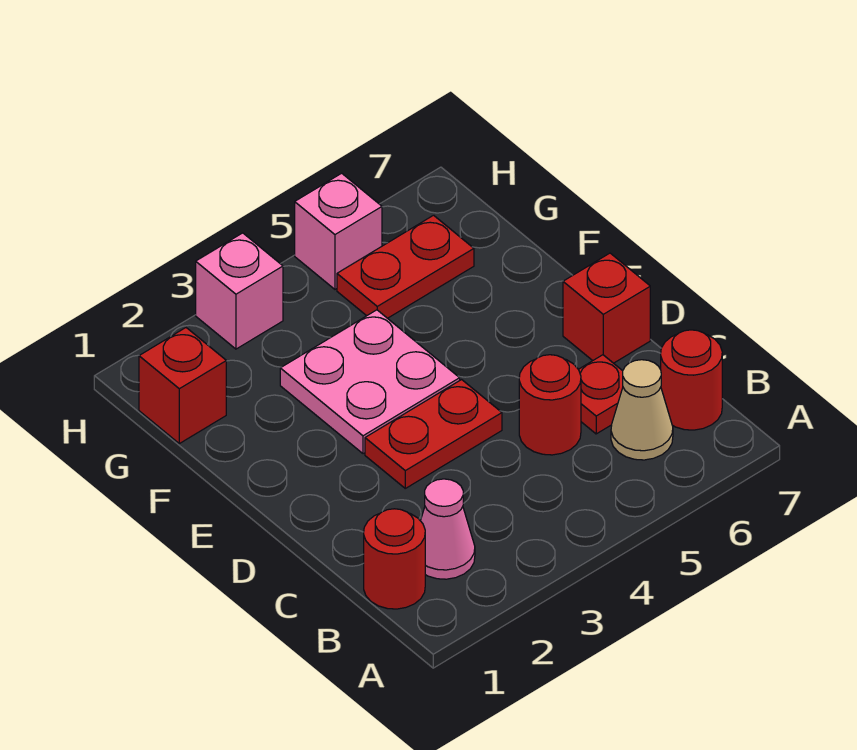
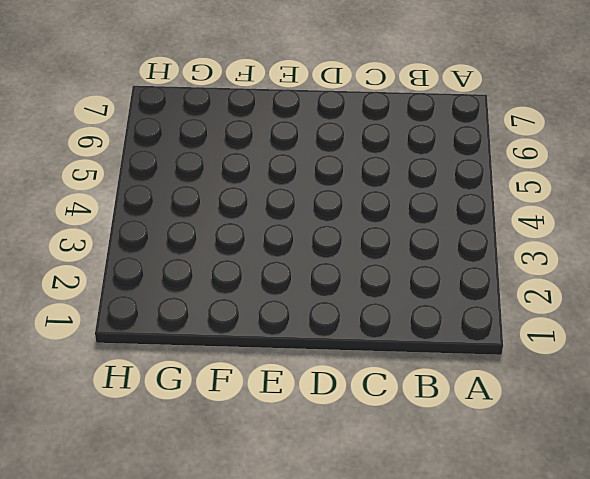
none -> red round brick B1 level 1
none -> pink cone B2 level 1
none -> tan cone B6 level 1

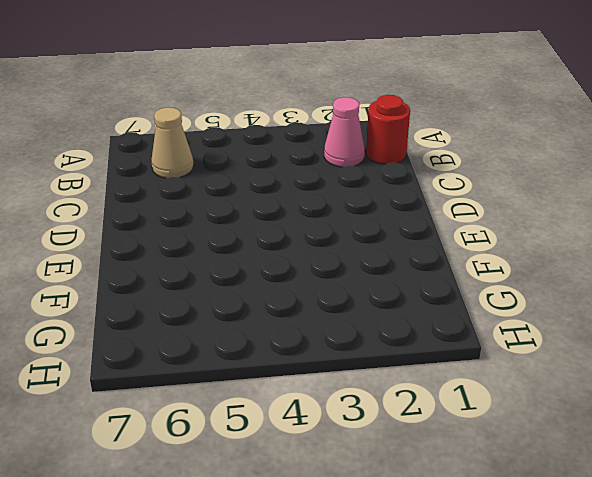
none -> red round brick B7 level 1
none -> red round brick C5 level 1
none -> red plate C6 level 1

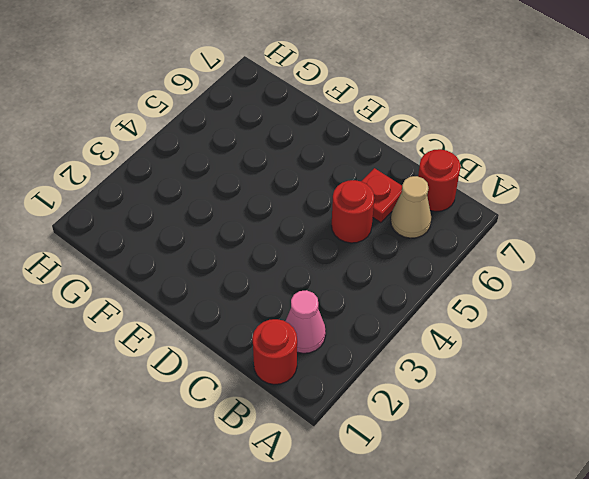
none -> red plate D3:D4 level 1
none -> red brick D7 level 1
none -> pink plate E3:F4 level 1

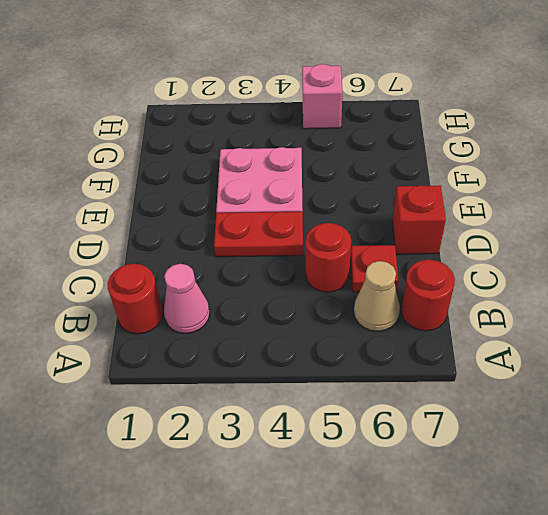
none -> red brick G1 level 1
none -> red plate G5:G6 level 1
none -> pink brick H3 level 1

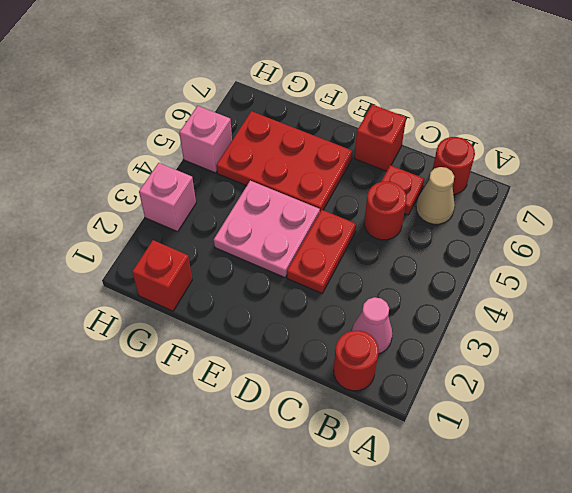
red plate E5:G6 level 1 -> red plate G5:G6 level 1

